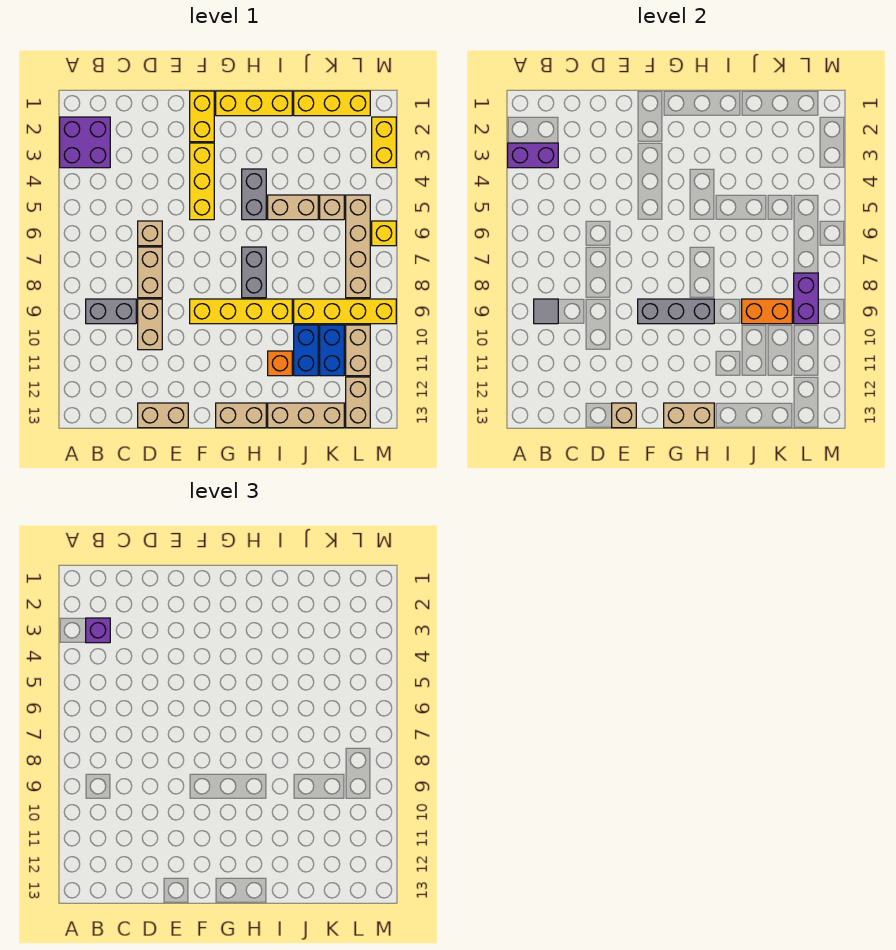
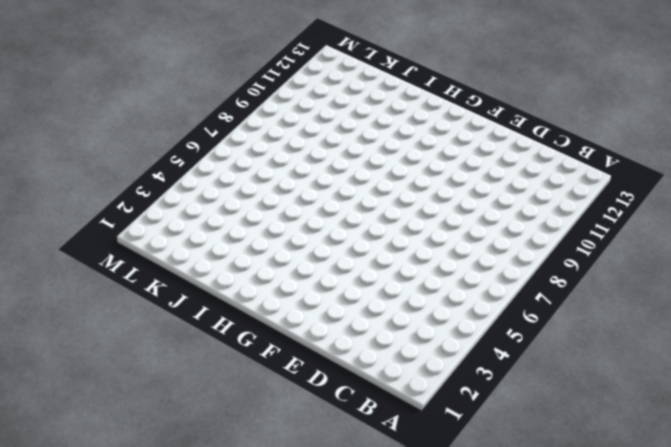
none -> purple brick A2:B3 level 1
none -> grey brick B9:C9 level 1
none -> tan brick D6 level 1
none -> tan brick D7:D8 level 1

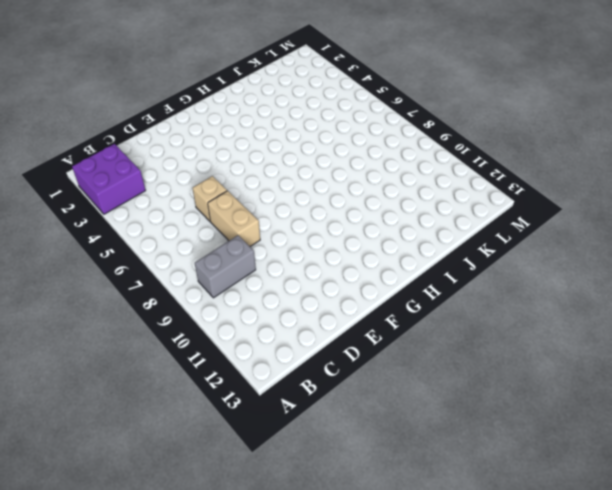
none -> tan brick D9:D10 level 1
none -> tan brick D13:E13 level 1
none -> yellow brick F1:F2 level 1
none -> yellow brick F3:F5 level 1

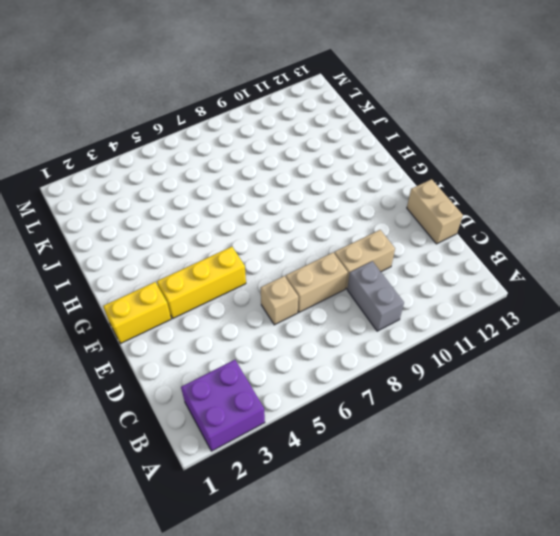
none -> yellow brick F9:I9 level 1
none -> yellow brick G1:I1 level 1
none -> tan brick G13:H13 level 1
none -> grey brick H4:H5 level 1

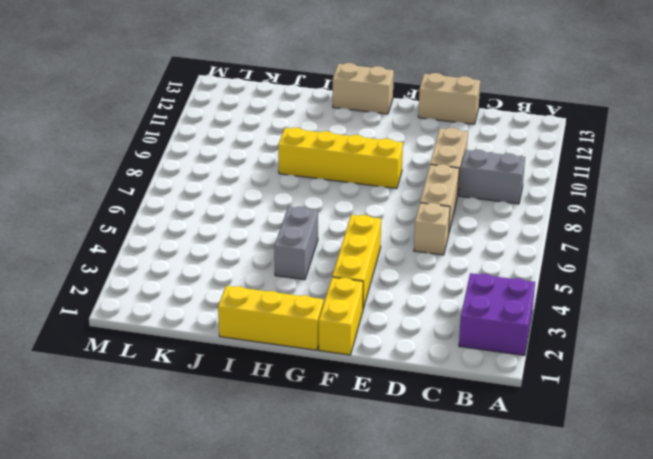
none -> grey brick H7:H8 level 1
none -> tan brick I5:J5 level 1
none -> orange brick I11 level 1
none -> tan brick I13:K13 level 1

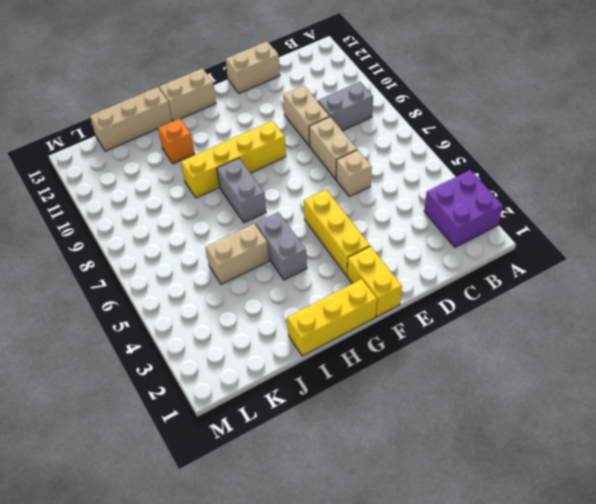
none -> yellow brick J1:L1 level 1
none -> yellow brick J9:M9 level 1
none -> blue brick J10:J11 level 1
none -> tan brick K5 level 1

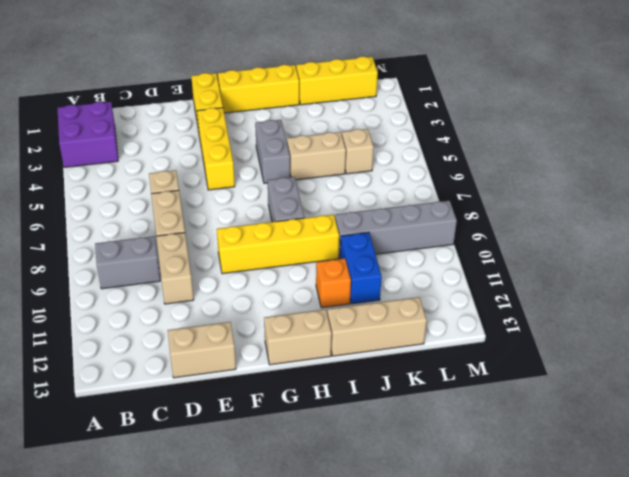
grey brick J9:M9 level 1 -> yellow brick J9:M9 level 1
none -> blue brick K10:K11 level 1
none -> tan brick L5:L8 level 1
none -> tan brick L10:L11 level 1
none -> tan brick L12:L13 level 1

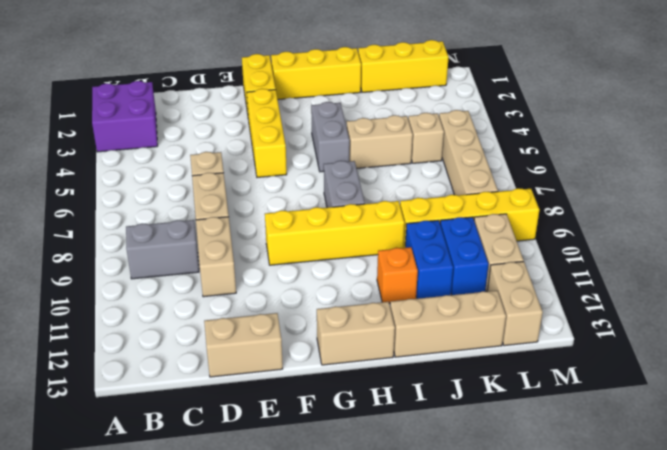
none -> yellow brick M2:M3 level 1
none -> yellow brick M6 level 1
none -> purple brick A3:B3 level 2
none -> grey tile B9 level 2

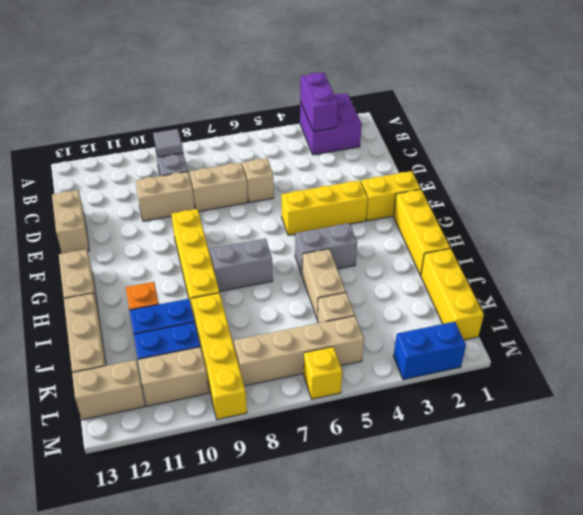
blue brick M2:M3 level 1 -> yellow brick M2:M3 level 1
none -> tan brick E13 level 2
none -> grey brick F9:H9 level 2
none -> tan brick G13:H13 level 2
none -> orange brick J9:K9 level 2

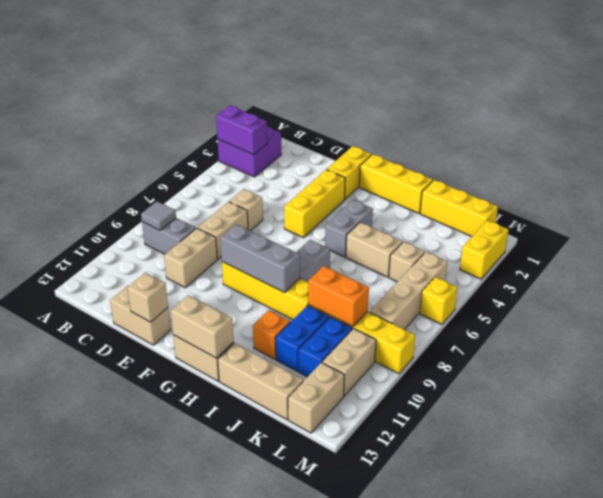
none -> purple brick L8:L9 level 2
none -> purple brick B3 level 3

